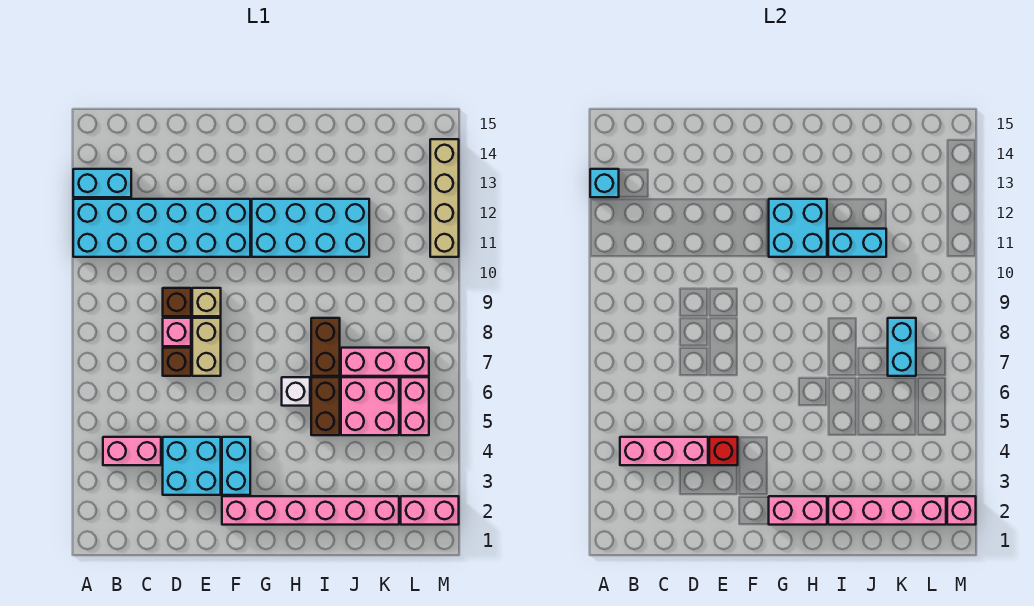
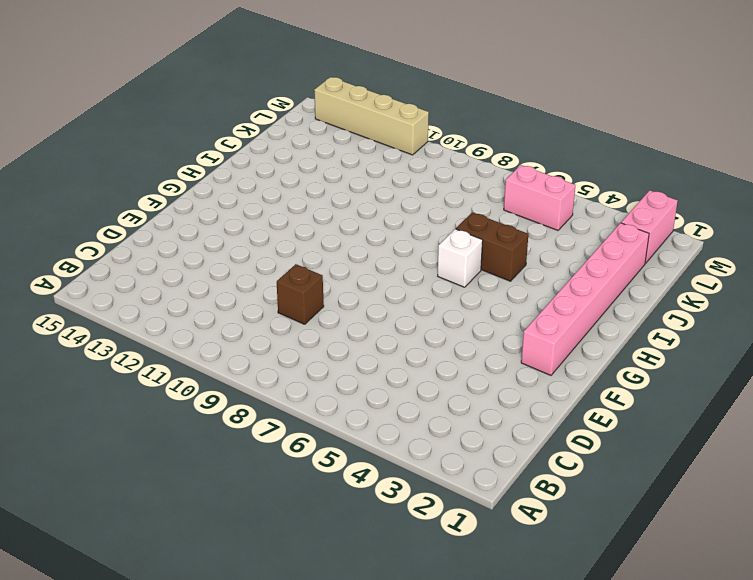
none -> cyan brick A11:F12 level 1
none -> cyan brick A13:B13 level 1
none -> pink brick B4:C4 level 1

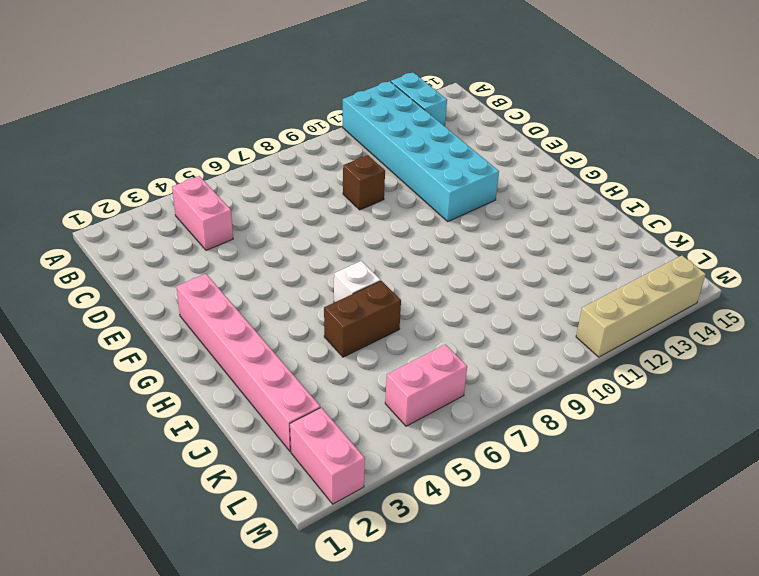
none -> cyan brick D3:E4 level 1
none -> brown brick D7 level 1
none -> pink brick D8 level 1

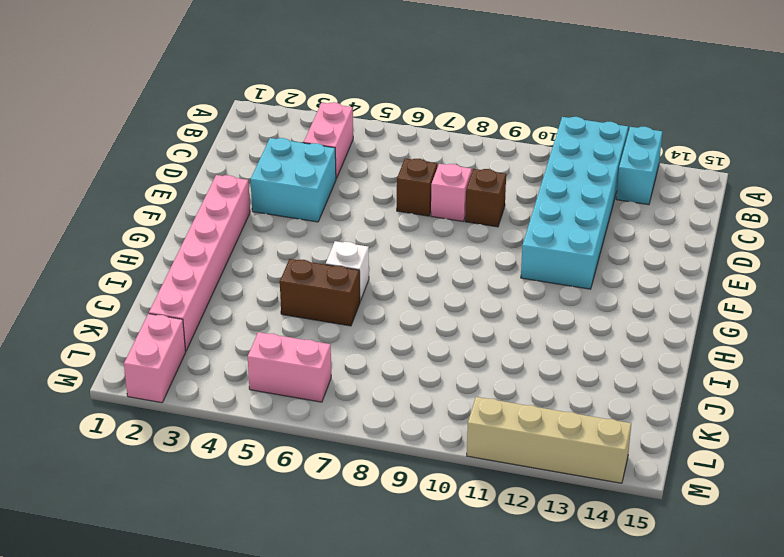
none -> tan brick E7:E8 level 1
none -> tan brick E9 level 1
none -> cyan brick F3:F4 level 1

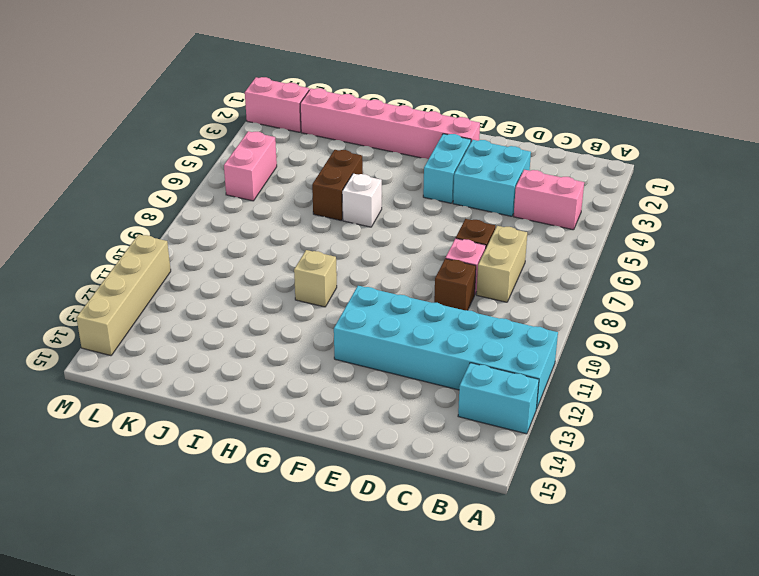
tan brick C7:C8 level 1 -> tan brick E7:E8 level 1
tan brick H10 level 1 -> tan brick E9 level 1
none -> cyan brick G11:J12 level 1
none -> brown brick I7:I8 level 1
none -> pink brick J5:K6 level 1

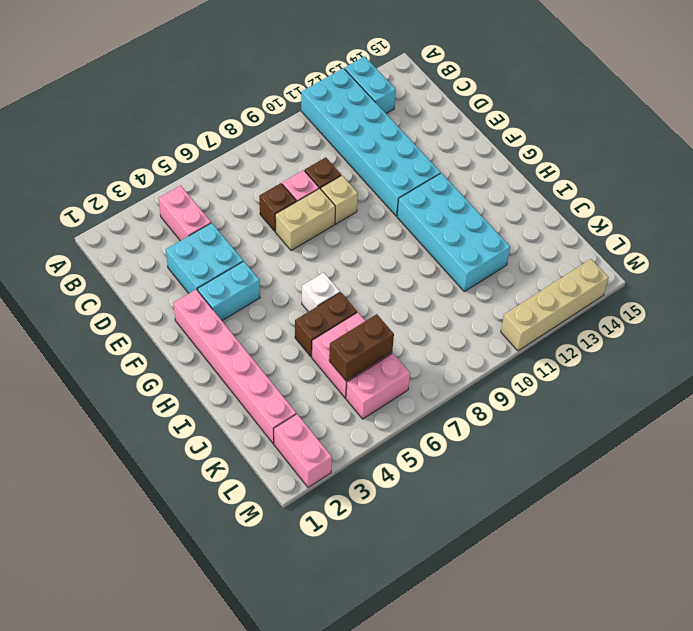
brown brick K5:K6 level 2 -> brown brick I7:I8 level 1
none -> pink brick J7:L7 level 1
none -> cyan brick A13 level 2
none -> pink brick B4:D4 level 2

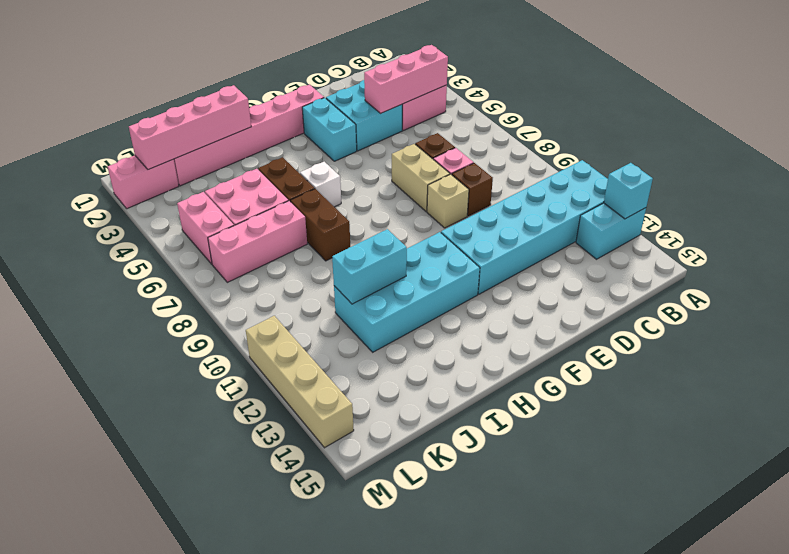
none -> red brick E4 level 2
none -> pink brick G2:H2 level 2
none -> cyan brick G11:H12 level 2

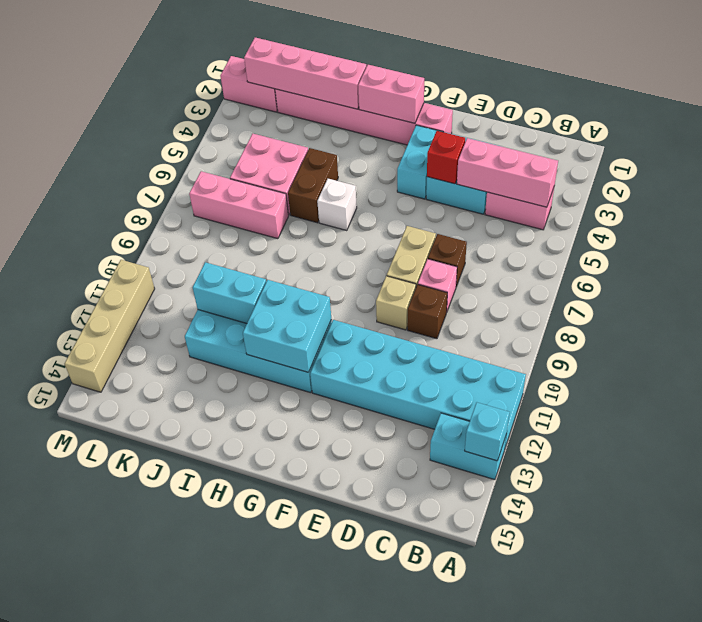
none -> brown brick I7:I8 level 1
none -> pink brick L5:L6 level 1
none -> cyan brick K7:K8 level 2

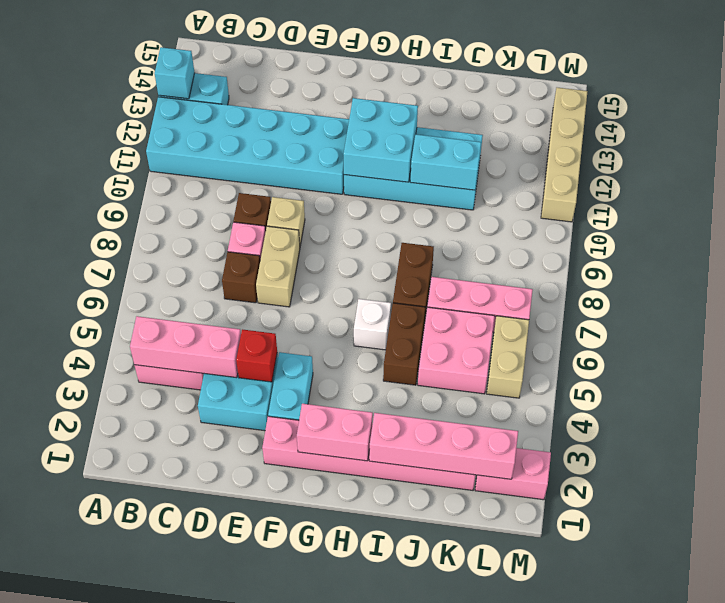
tan brick L5:L6 level 1 -> pink brick L5:L6 level 1
none -> cyan brick K7:K8 level 2
none -> pink brick M2 level 2

